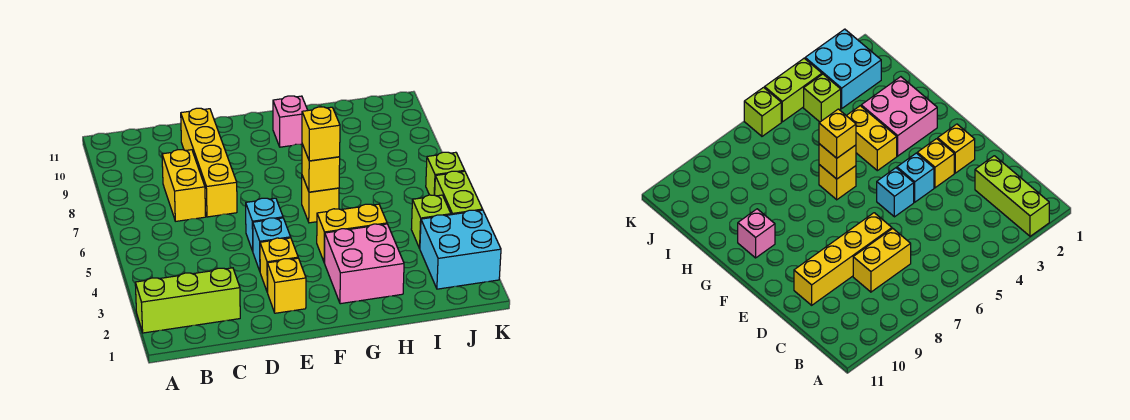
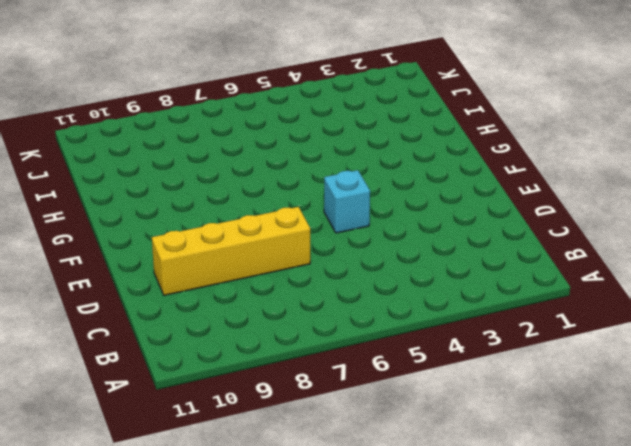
none -> lime brick A2:C2 level 1
none -> yellow brick C7:C8 level 1
none -> yellow brick E2 level 1

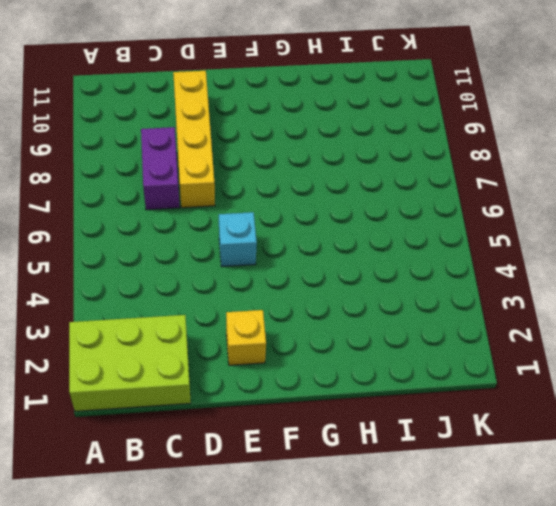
lime brick A1:C2 level 1 -> lime brick A2:C2 level 1
purple brick C7:C8 level 1 -> yellow brick C7:C8 level 1
none -> yellow brick E3 level 1
none -> cyan brick E4 level 1
none -> pink brick G2:H3 level 1

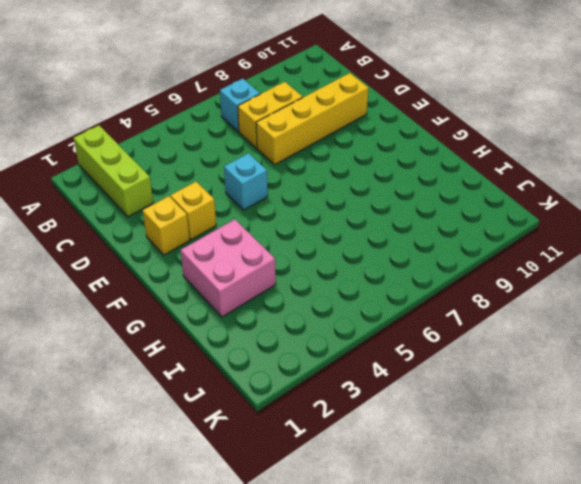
cyan brick B7 level 1 -> cyan brick E4 level 1
none -> yellow brick G4:H4 level 1
none -> yellow brick G6 level 1
none -> pink brick G10 level 1

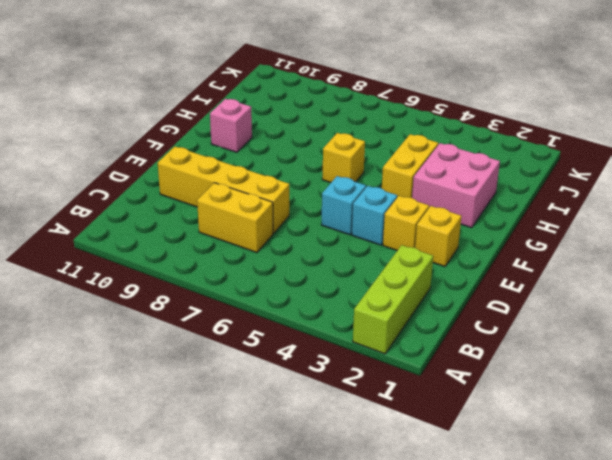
none -> cyan brick J2:K3 level 1
none -> lime brick J4 level 1
none -> lime brick K4:K5 level 1

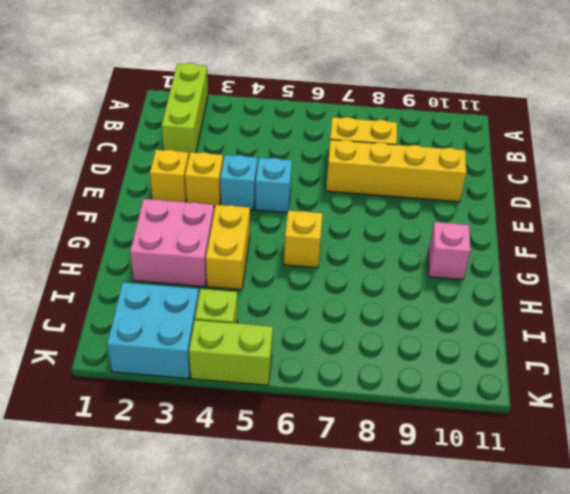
none -> lime brick K6 level 1
none -> yellow brick G6 level 2
none -> yellow brick G6 level 3

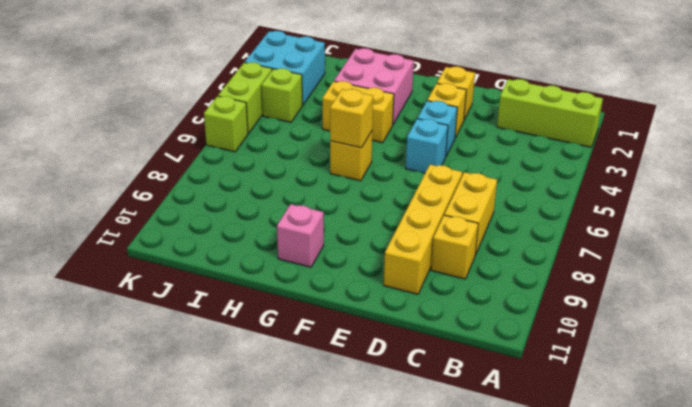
yellow brick C9 level 1 -> yellow brick G6 level 3

